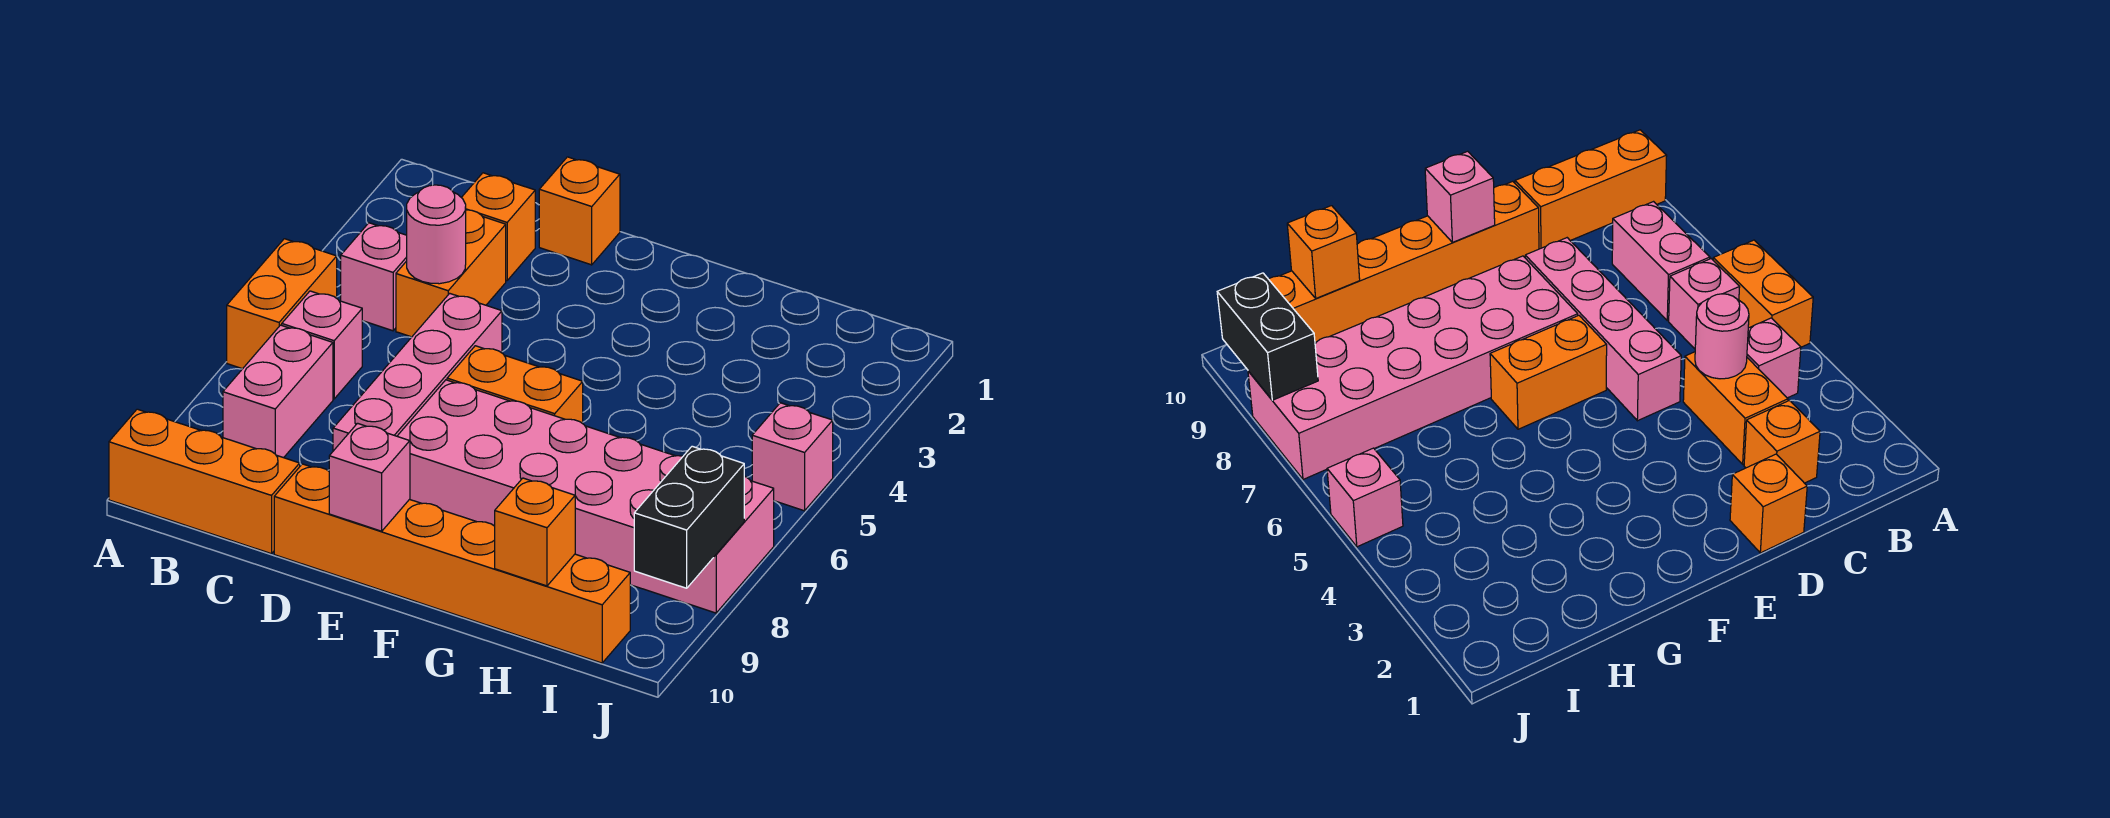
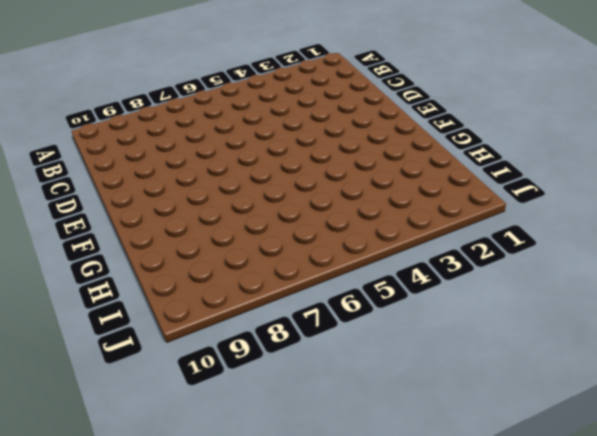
none -> orange brick A5:A6 level 1
none -> orange brick A10:C10 level 1
none -> pink brick B4 level 1

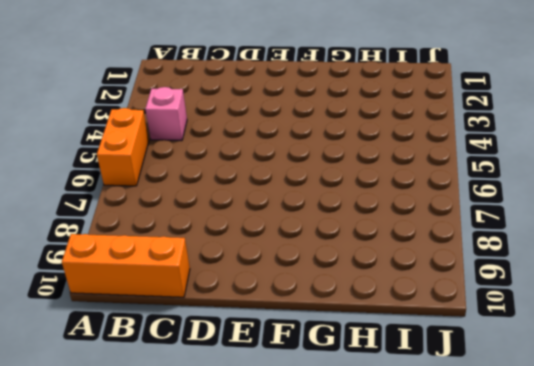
none -> pink brick B6 level 1
none -> pink brick B7:B8 level 1
none -> orange brick C2 level 1

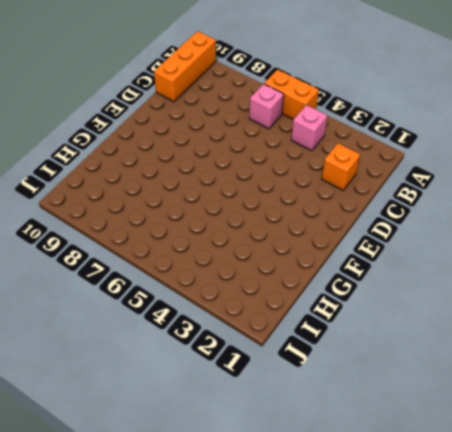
none -> pink brick B7:B8 level 1
none -> orange brick C3:C4 level 1
none -> orange brick D1 level 1

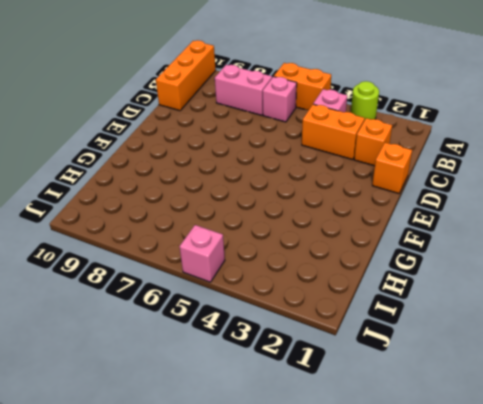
lime round brick A3 level 1 -> none
none -> pink brick D5:D8 level 1
none -> orange brick D10:I10 level 1
none -> orange brick E6:F6 level 1

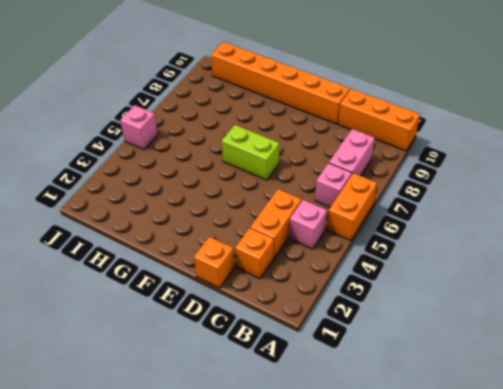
lime brick E6:F6 level 1 -> orange brick E6:F6 level 1
none -> pink brick D5:D8 level 1
none -> pink brick E7:J8 level 1
none -> pink round brick C4 level 2

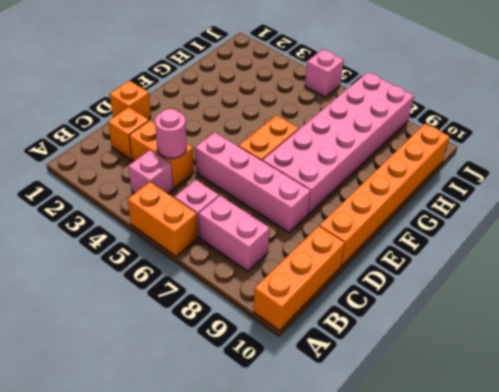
none -> pink brick E10 level 2
none -> orange brick H10 level 2
none -> black brick J8:J9 level 2

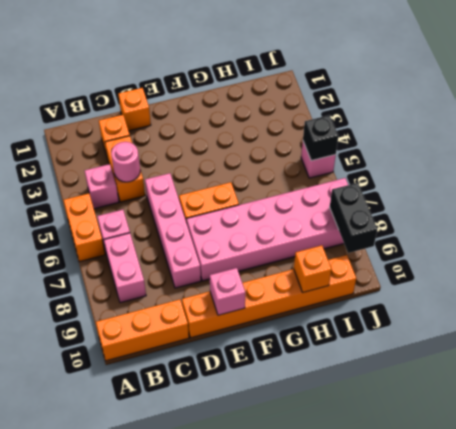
black brick J5 level 2 -> none

